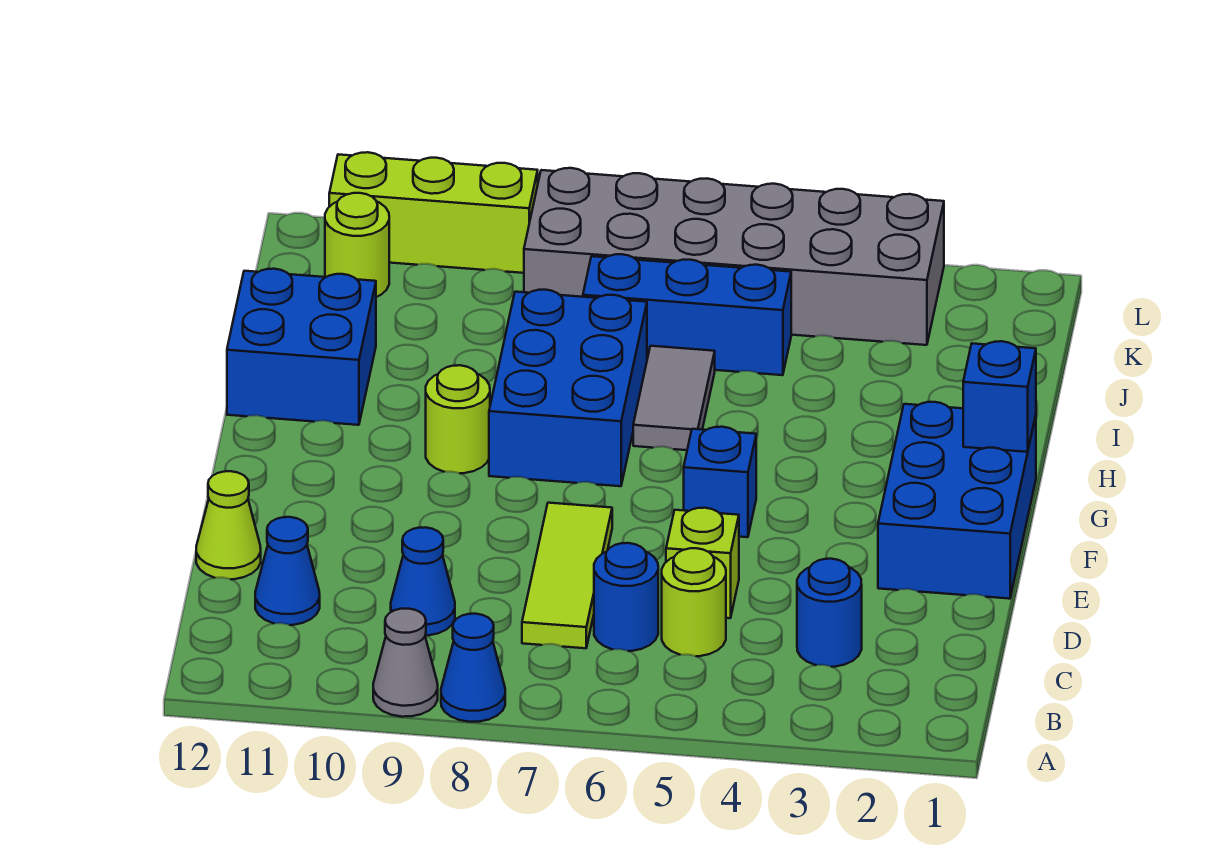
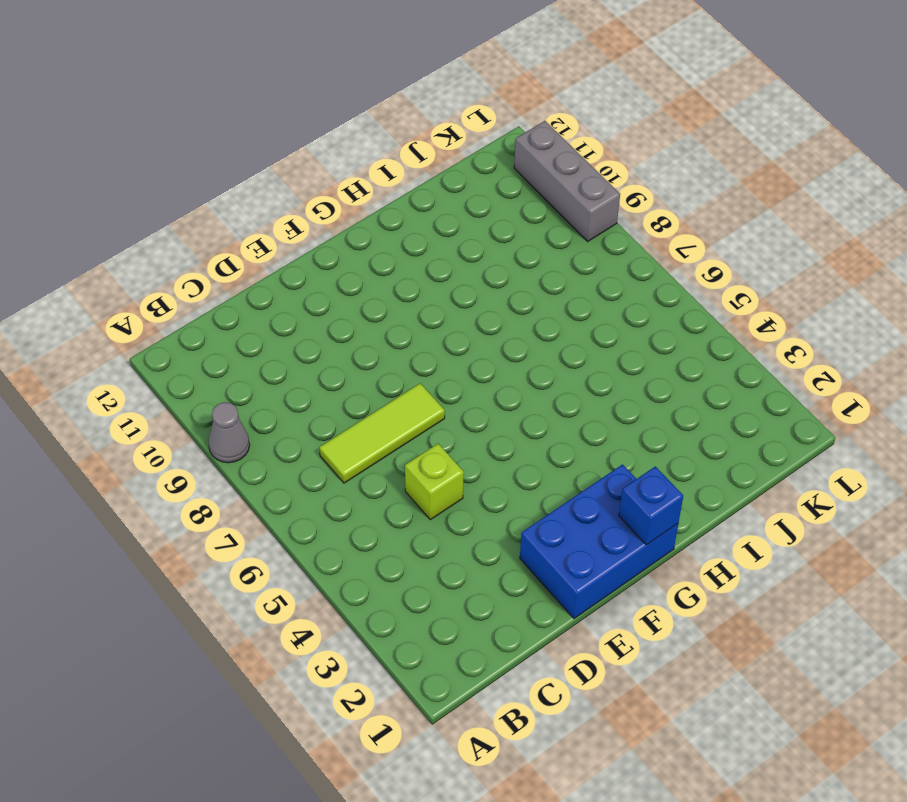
grey brick L9:L11 level 1 -> lime brick L9:L11 level 1
none -> blue cone A8 level 1
none -> blue round brick C3 level 1
none -> lime round brick C5 level 1

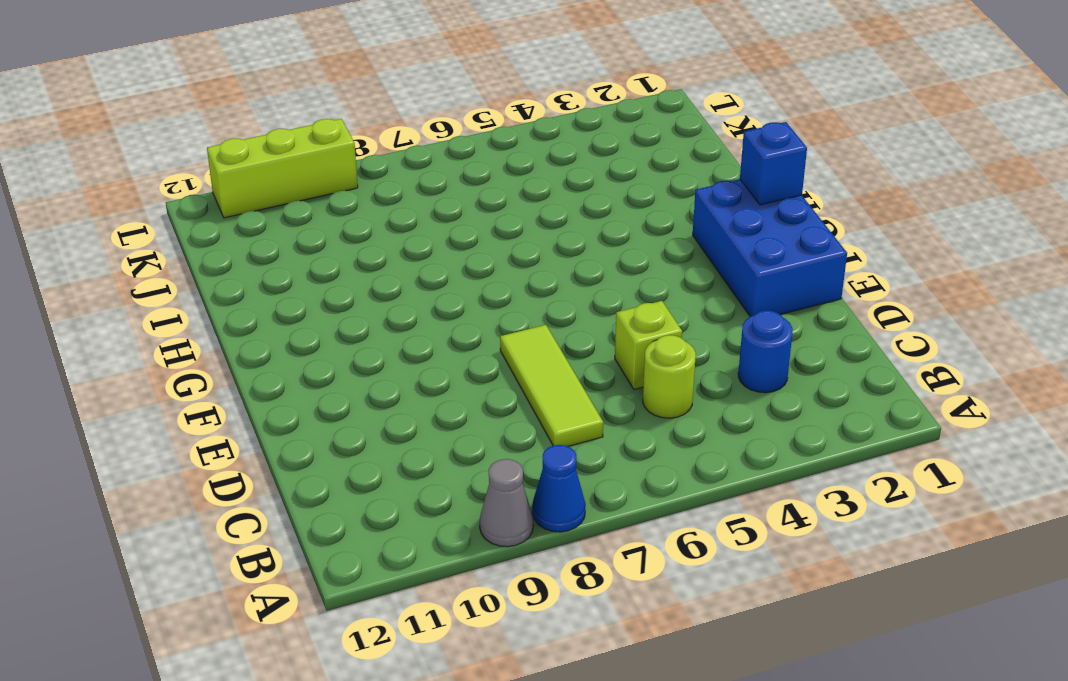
none -> blue round brick C6 level 1
none -> blue cone C9 level 1
none -> blue cone C11 level 1

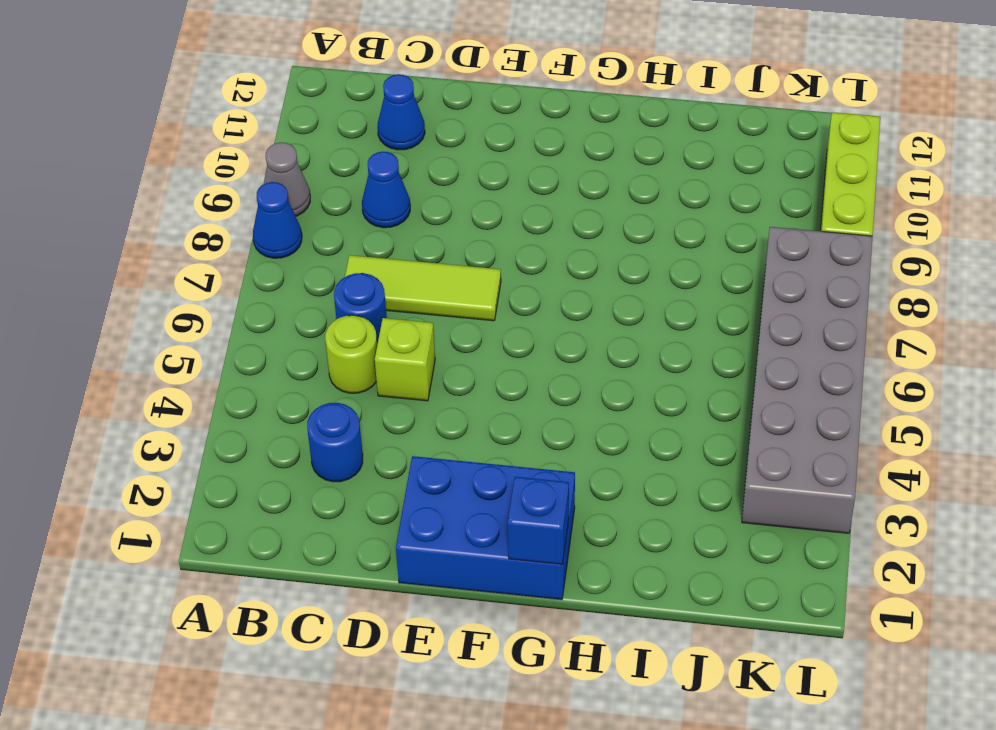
none -> lime cone D12 level 1
none -> blue brick F5 level 1
none -> blue brick G7:I8 level 1

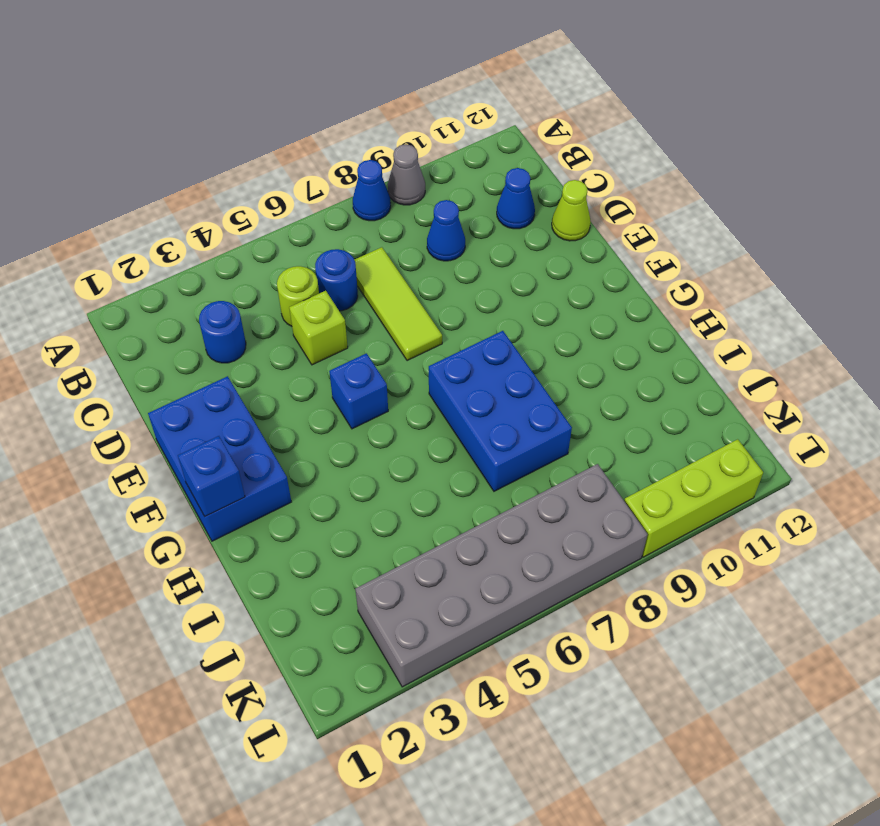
none -> lime round brick G9 level 1
none -> grey tile H6:I6 level 1
none -> blue brick H11:I12 level 1

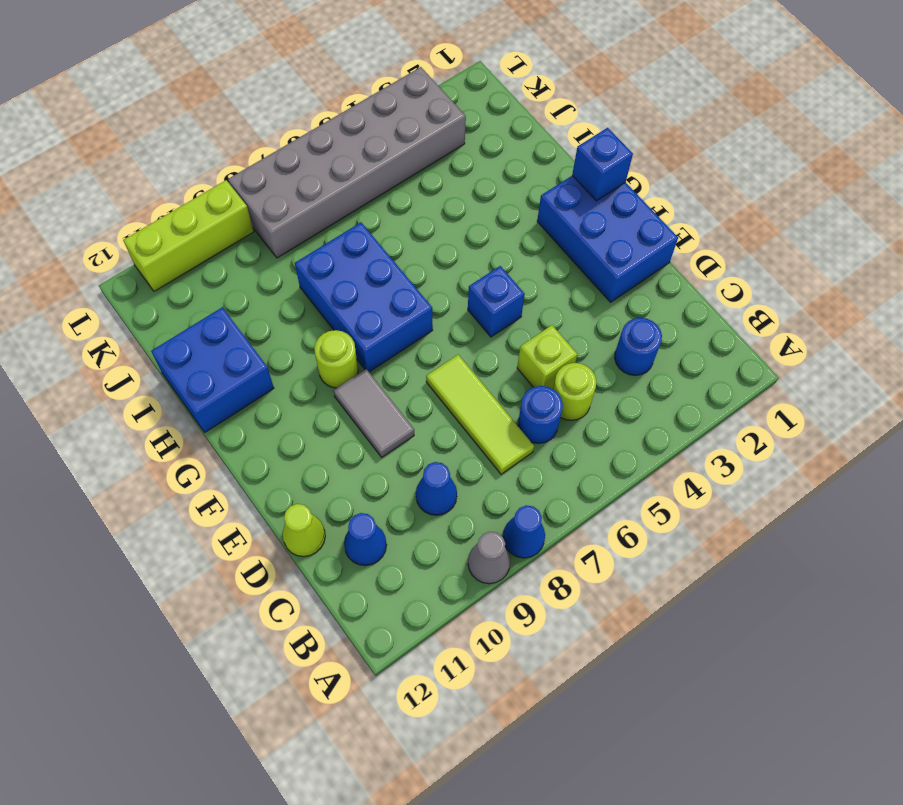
grey tile E9:F9 level 1 -> grey tile H6:I6 level 1
none -> blue brick J5:J7 level 1
none -> lime round brick K11 level 1

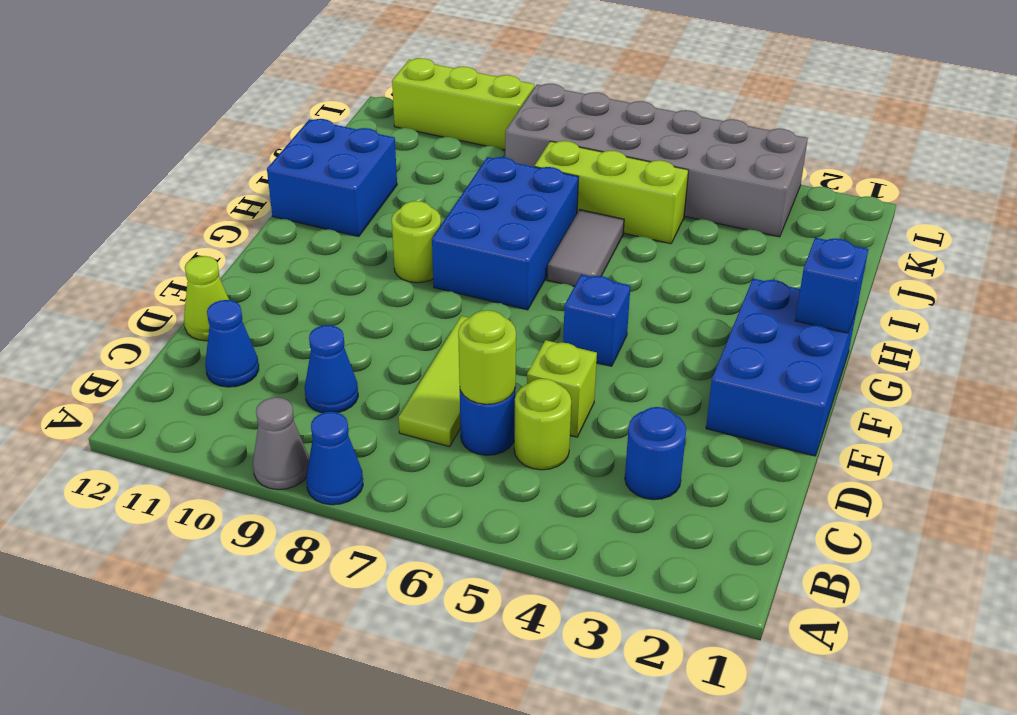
lime round brick C6 level 2 -> lime round brick K11 level 1
lime brick J5:J7 level 1 -> blue brick J5:J7 level 1

